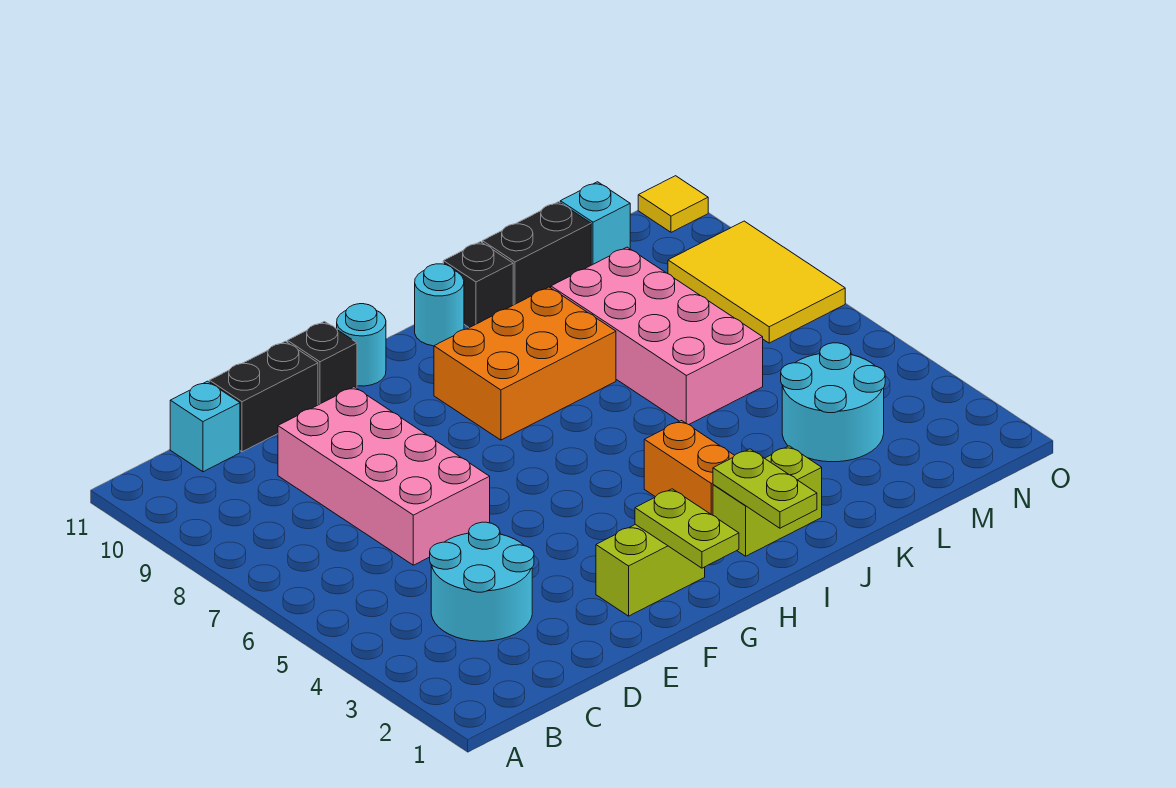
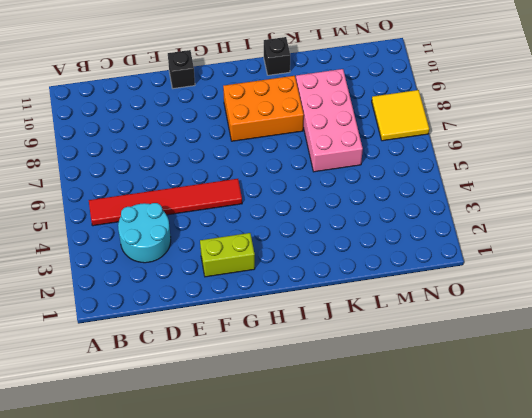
red tile B5:G5 level 1 -> none
yellow tile N7:O8 level 1 -> yellow tile N7:O9 level 1
none -> cyan brick C11 level 1
none -> pink brick D6:E9 level 1
none -> black brick D11:E11 level 1

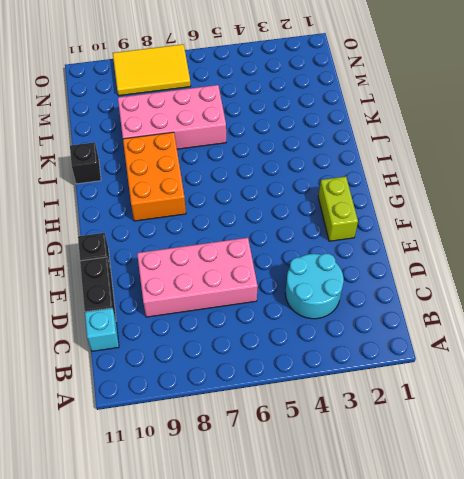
none -> cyan round brick G11 level 1
none -> lime brick I2:J2 level 1
none -> orange brick I3:I4 level 1

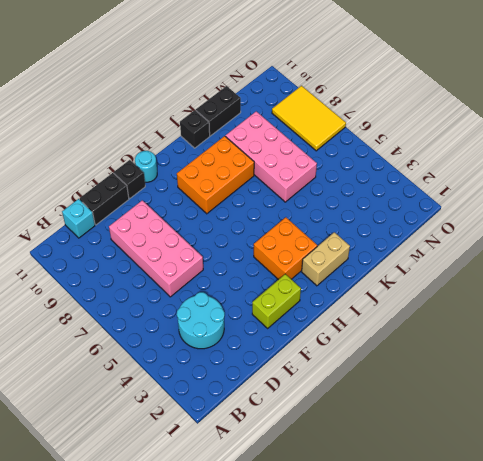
orange brick H3:I4 level 1 -> orange brick I3:I4 level 1
tan brick I2:J2 level 1 -> lime brick I2:J2 level 1
none -> cyan round brick I11 level 1
none -> cyan round brick L3:M4 level 1
none -> cyan brick M11 level 1

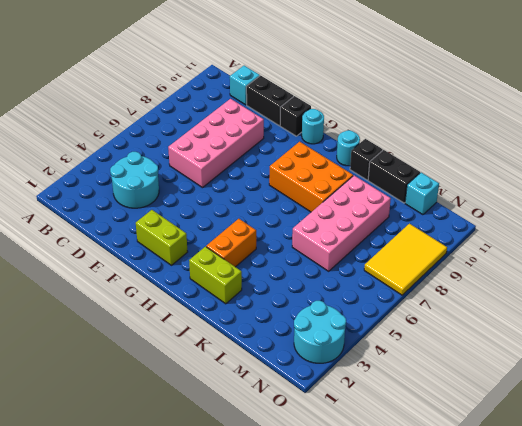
cyan round brick N2:O3 level 1 -> cyan round brick L3:M4 level 1
none -> yellow tile O11 level 1
none -> lime plate G1:G2 level 2
none -> lime plate I1:I2 level 2

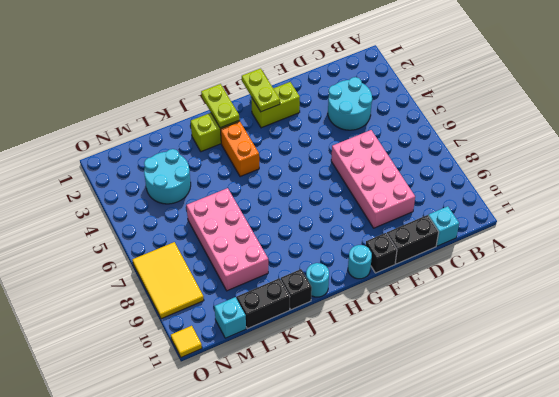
none -> orange brick H8:J9 level 1

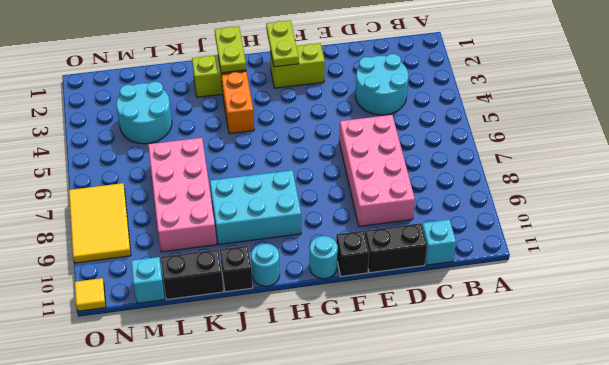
cyan brick H8:J9 level 1 -> orange brick H8:J9 level 1

